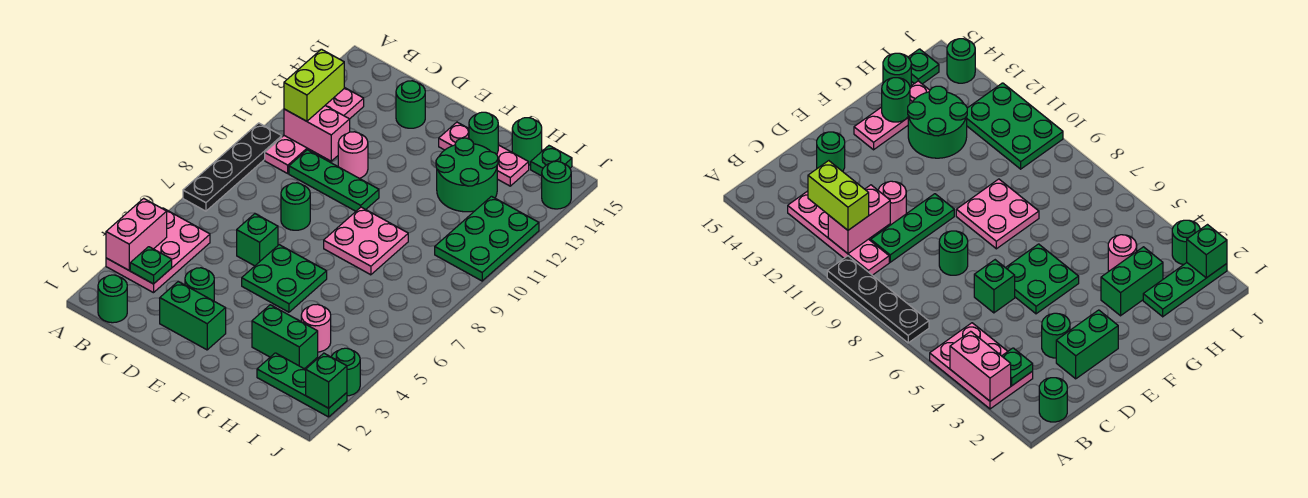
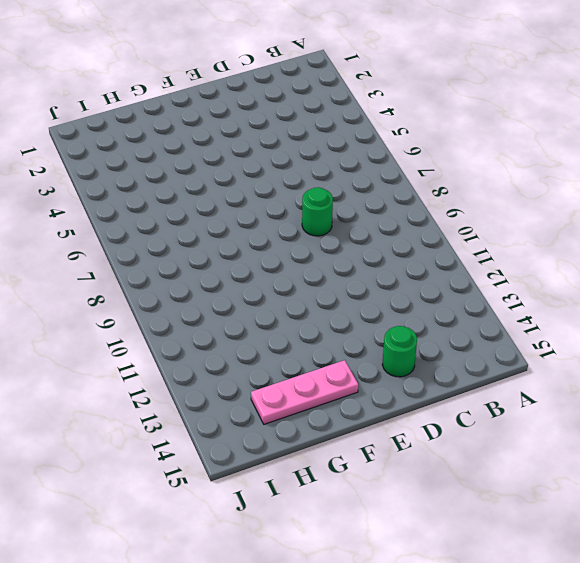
none -> pink plate A3:B5 level 1
none -> black plate A7:A10 level 1
none -> green round brick B1 level 1

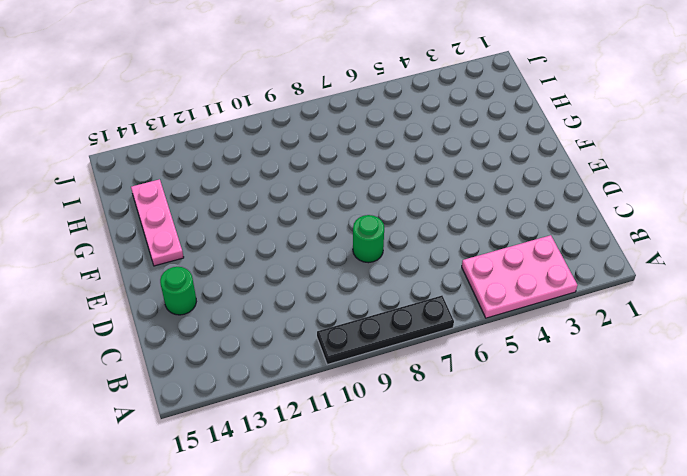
none -> green round brick B1 level 1
none -> pink plate B10:B13 level 1
none -> green plate C10:E10 level 1

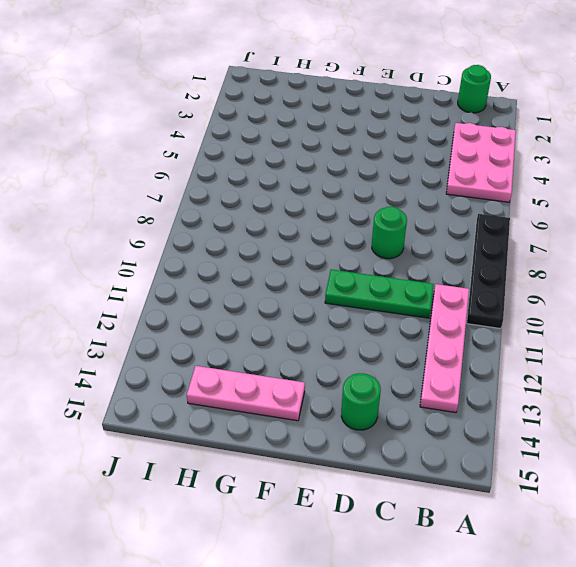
none -> green brick D2:E2 level 1
none -> green round brick D3 level 1
none -> green brick D6 level 1

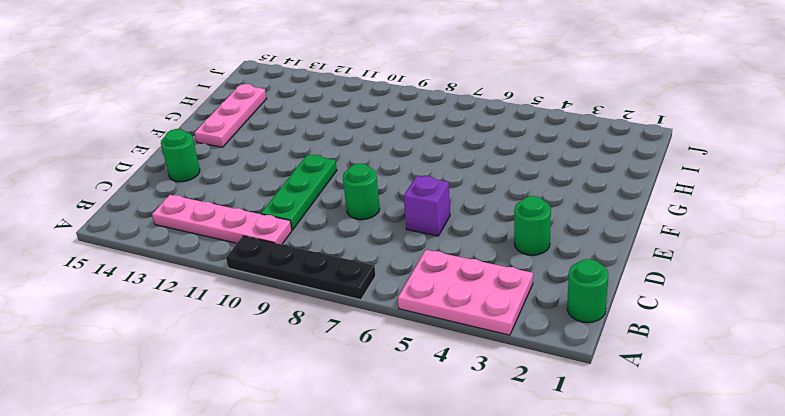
purple brick D6 level 1 -> green brick D6 level 1
none -> green brick D2:E2 level 1
none -> pink round brick D11 level 1
none -> green plate E5:F6 level 1

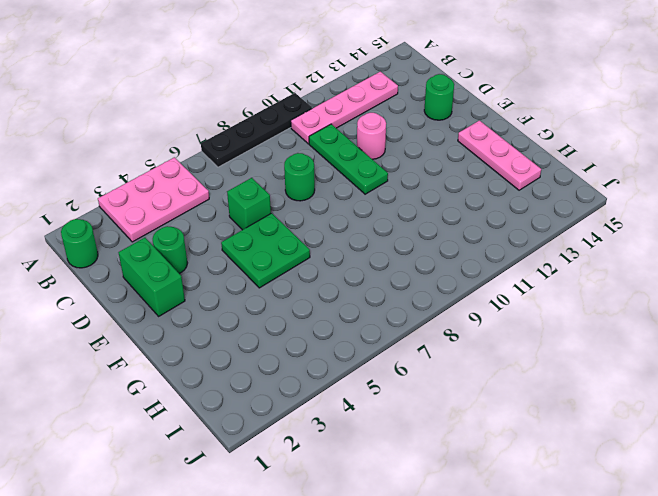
none -> pink plate F8:G9 level 1
none -> green brick G3:H3 level 1
none -> green round brick G12:H13 level 1

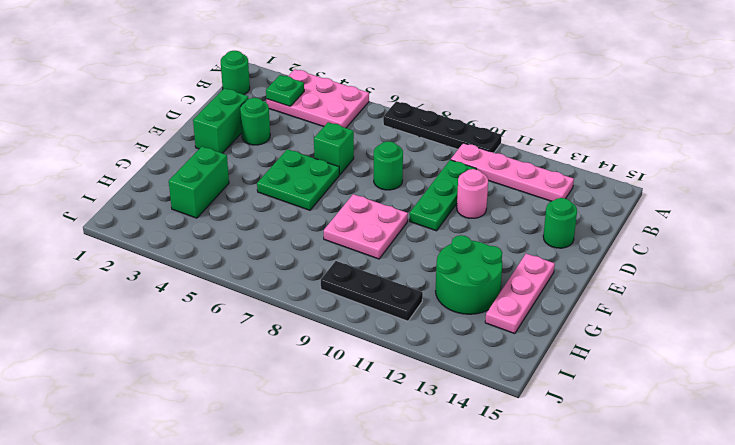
black plate I9:I11 level 1 -> green plate I10:J12 level 1
none -> green plate H2:J2 level 1
none -> pink round brick H4 level 1
none -> green round brick H15 level 1

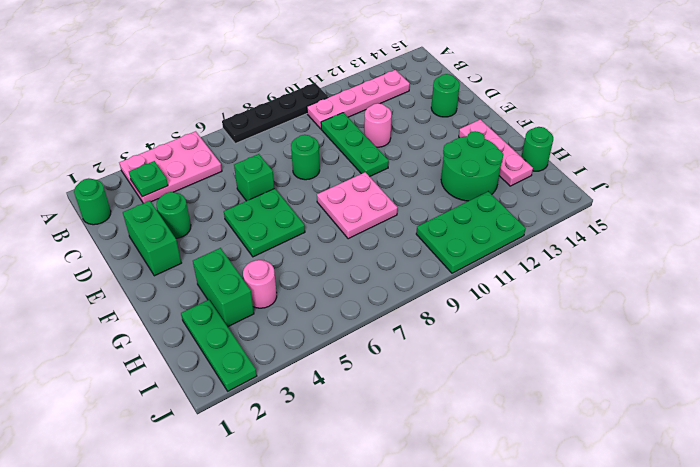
none -> green plate I15 level 1
none -> green round brick J3 level 1
none -> green round brick J14 level 1

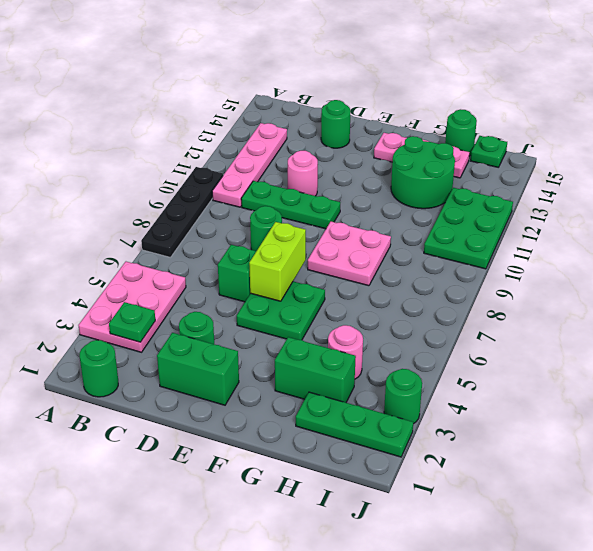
lime brick E6:E7 level 2 -> lime brick B11:B12 level 3
none -> green round brick J14 level 1
none -> pink brick A3:A4 level 2
none -> pink brick B11:C11 level 2

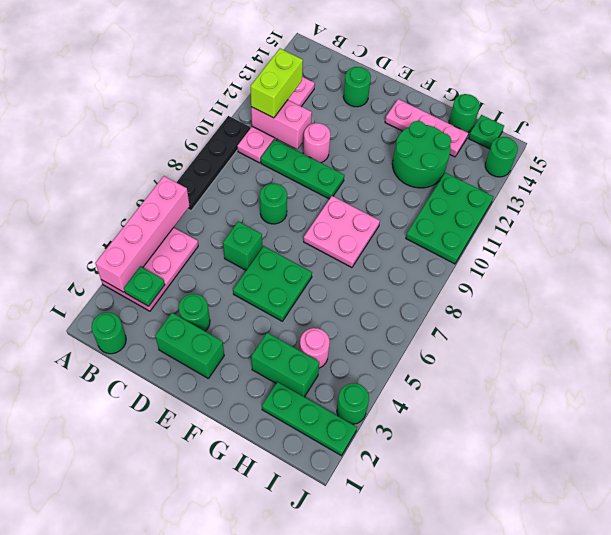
pink brick A3:A6 level 2 -> pink brick A3:A4 level 2
none -> green round brick G14 level 2
none -> green brick J2 level 2

